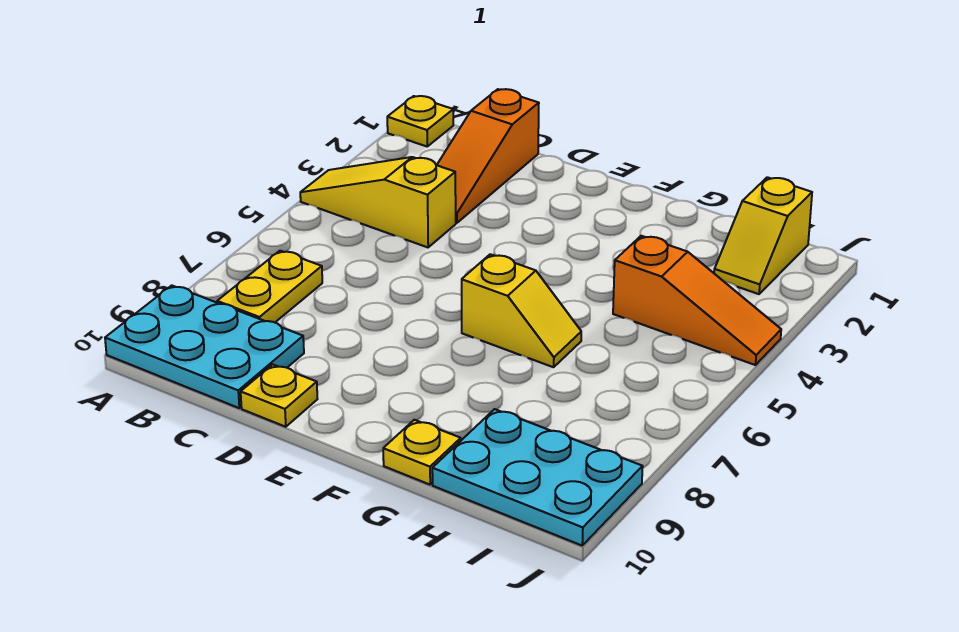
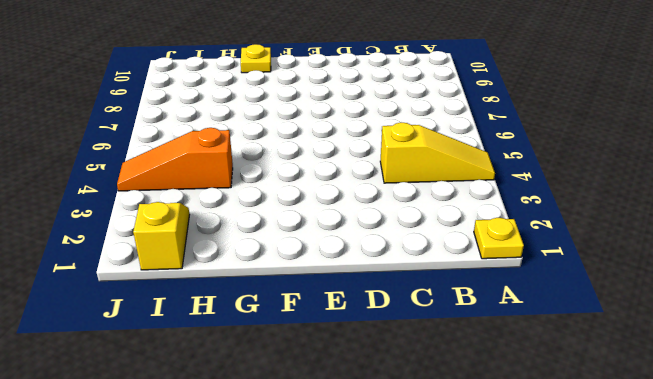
none -> cyan plate A9:C10 level 1
none -> yellow plate B7:B8 level 1

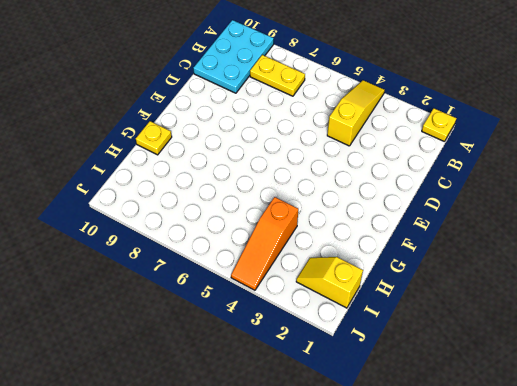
none -> orange slope C1:C3 level 1 top 1
none -> yellow plate D10 level 1

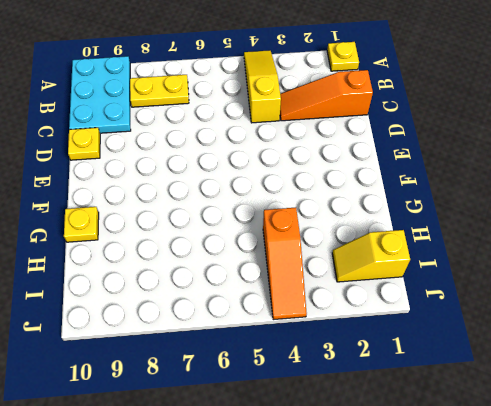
none -> yellow slope F6:G6 level 1 top F
none -> cyan plate H9:J10 level 1

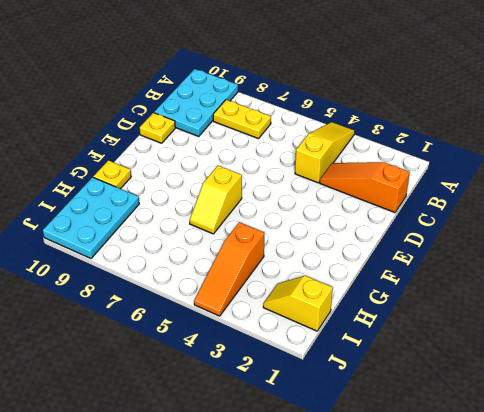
none -> yellow plate A1 level 1

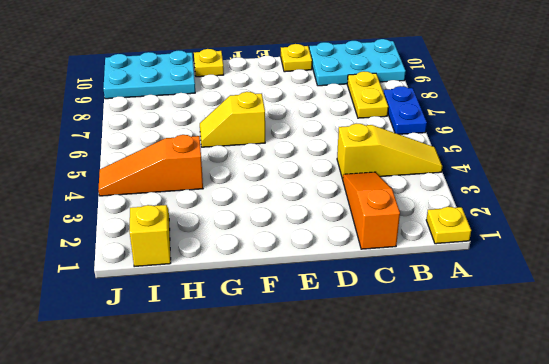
blue plate A6:A7 level 1 -> none

